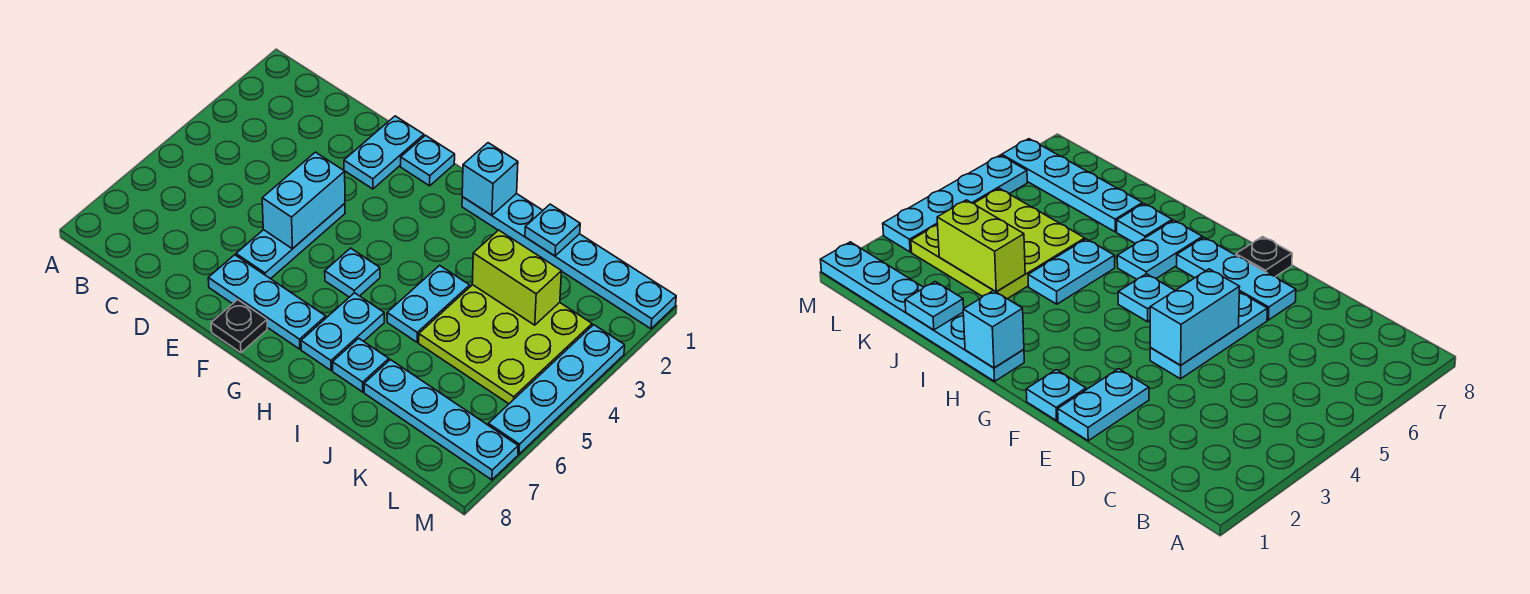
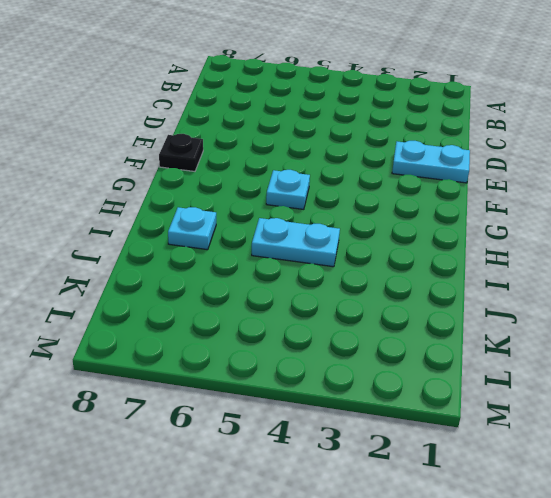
none -> cyan plate E4:E6 level 1
none -> cyan plate E7:G7 level 1
none -> cyan plate F1 level 1

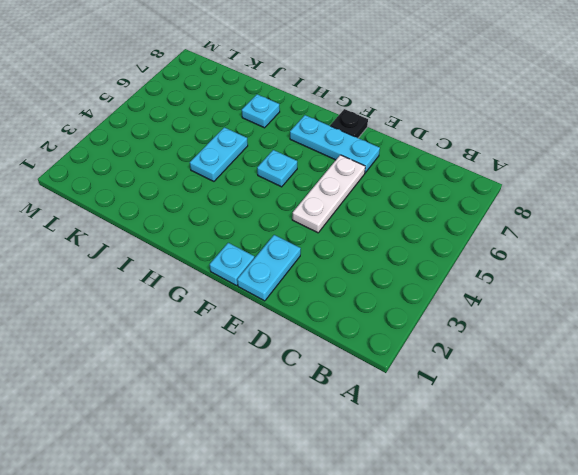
white plate E4:E6 level 1 -> cyan plate E4:E6 level 1
none -> cyan plate H1:M1 level 1
none -> cyan plate H6:H7 level 1
none -> lime plate J3:L5 level 1

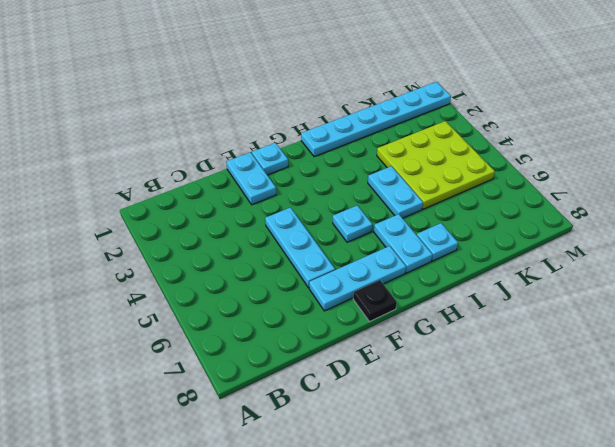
none -> cyan plate J7:M7 level 1
none -> cyan plate M3:M6 level 1
none -> cyan brick E4:E5 level 2

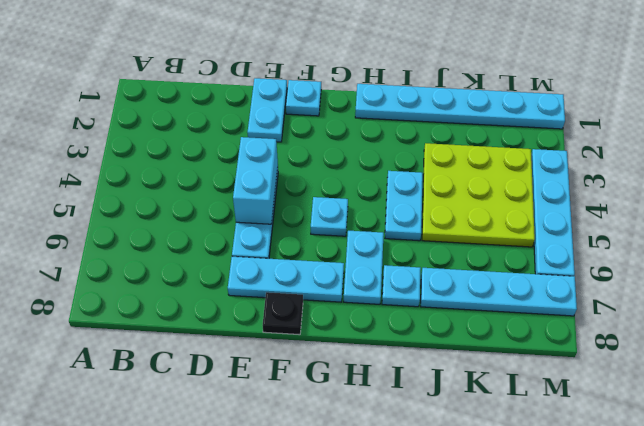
none -> cyan brick H1 level 2
none -> cyan plate J1 level 2
none -> lime brick J3:K3 level 2

